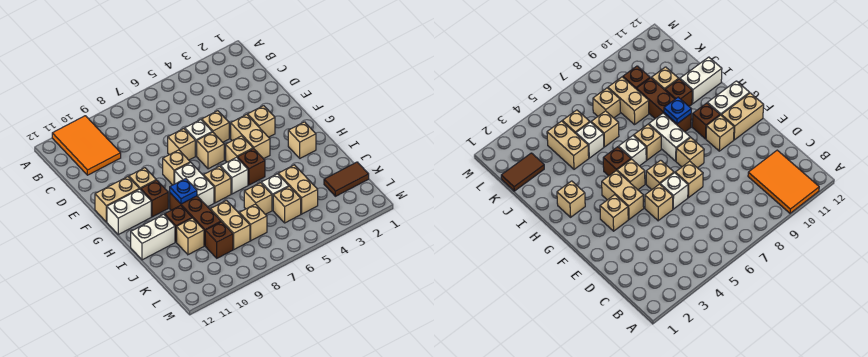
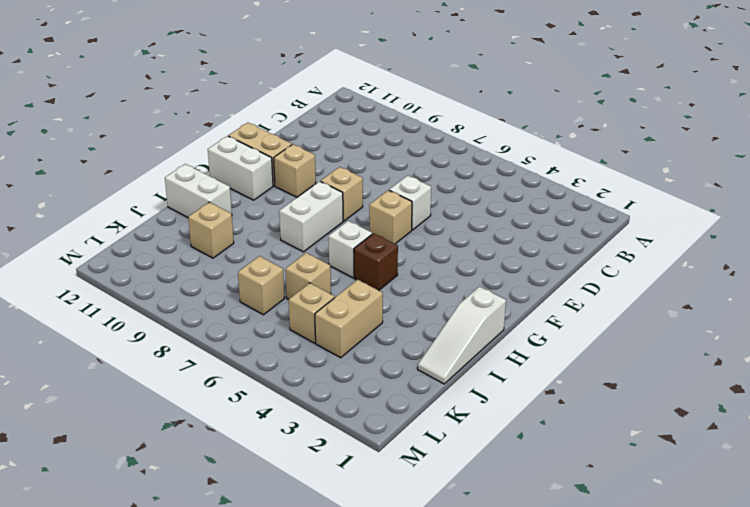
white slope H1:J1 level 1 top H -> none
none -> orange tile A10:C11 level 1
none -> tan brick E5 level 1
none -> tan brick E7 level 1
none -> tan brick F3 level 1

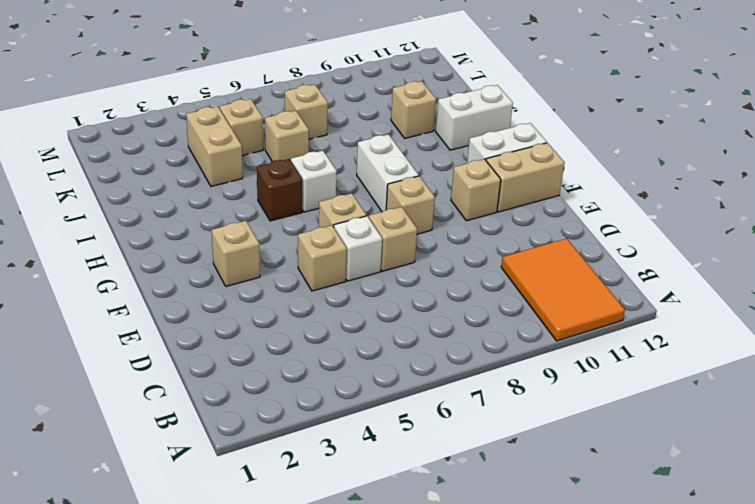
none -> tan brick F4:G4 level 1
none -> tan brick G5 level 1
none -> brown brick G10 level 1
none -> tan brick H2 level 1

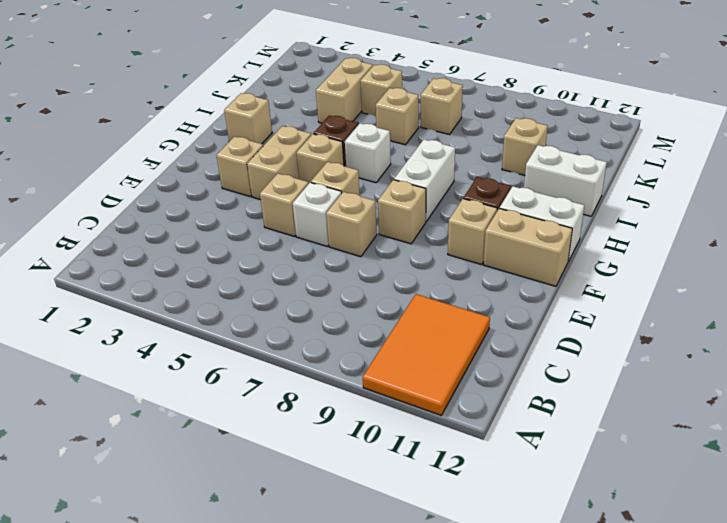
none -> tan brick H7 level 1
none -> brown brick H9:J9 level 1
none -> brown brick I10 level 1
none -> white brick J5 level 1

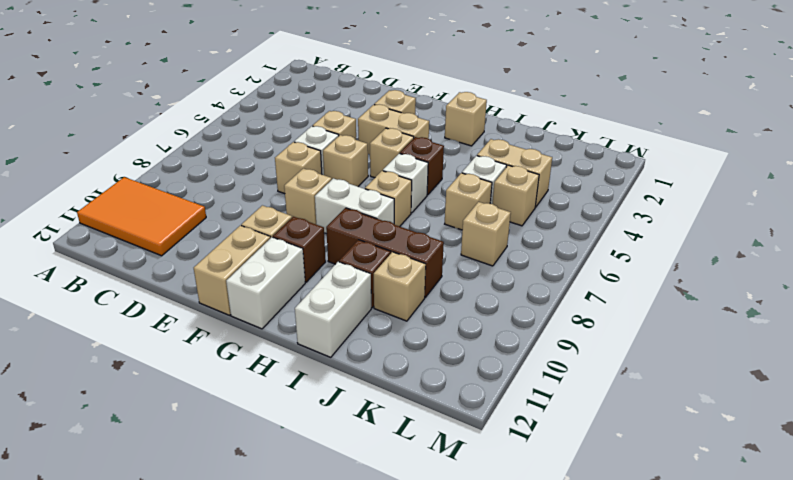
none -> tan brick J8:K8 level 1
none -> brown tile K1:K2 level 1
none -> brown brick K9 level 1
none -> blue plate H9 level 2

